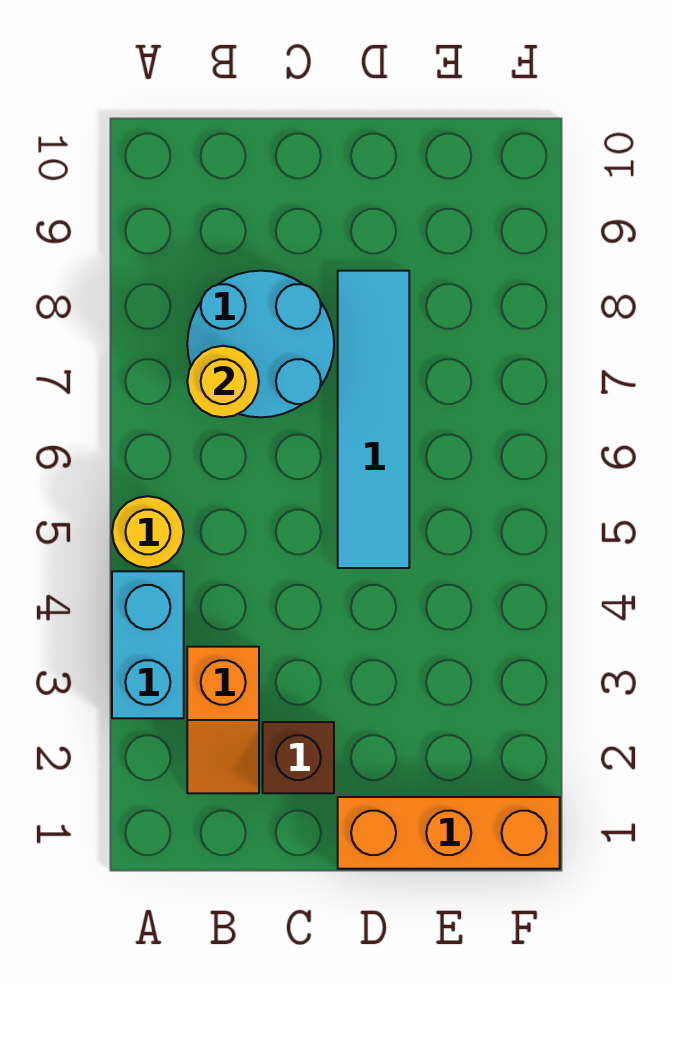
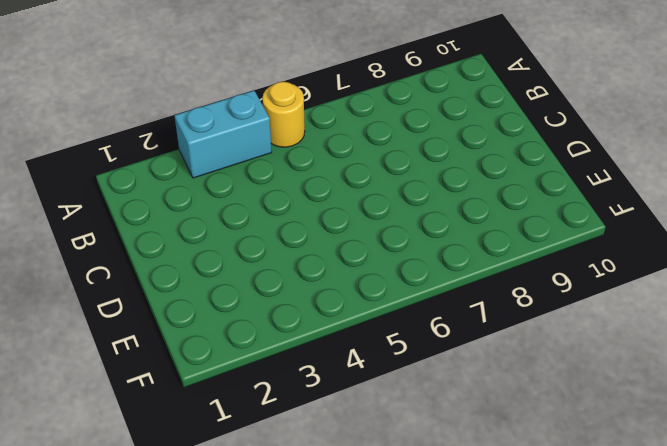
none -> orange slope B2:B3 level 1 top 3
none -> cyan round brick B7:C8 level 1

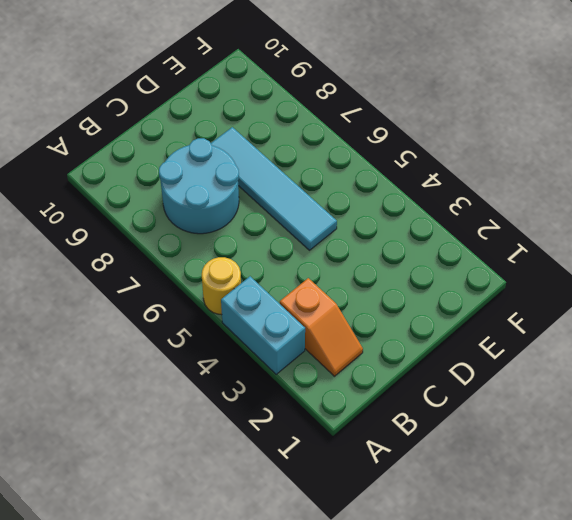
none -> brown brick C2 level 1
none -> orange brick D1:F1 level 1

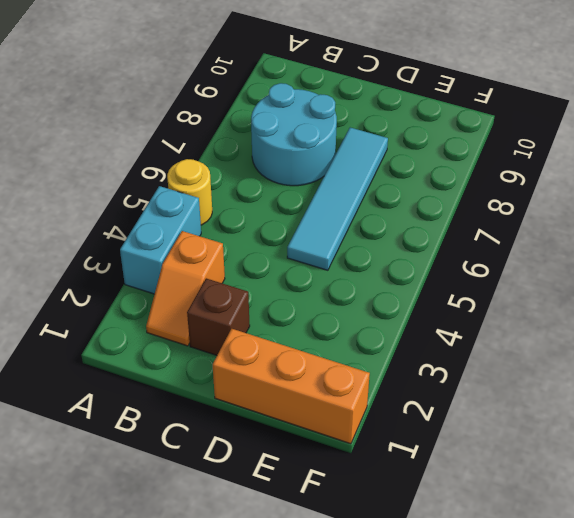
none -> yellow round brick B7 level 2

